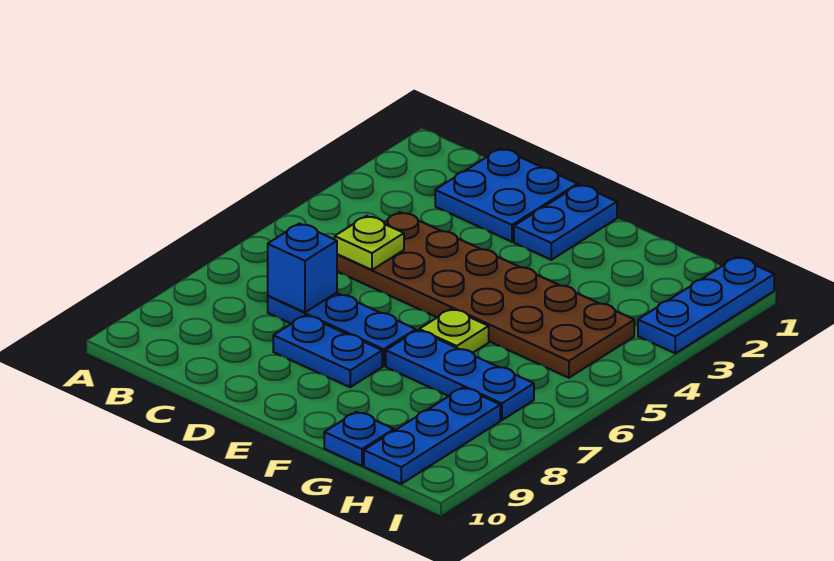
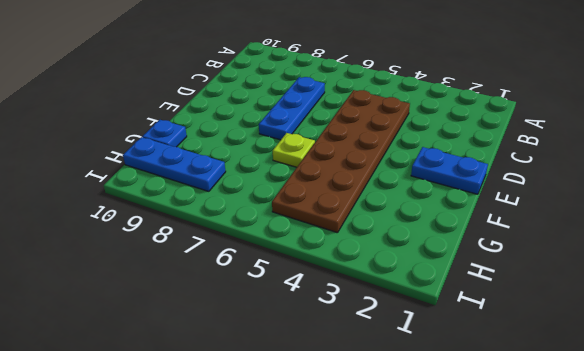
none -> blue plate C1:D2 level 1
none -> blue plate D8:E8 level 1
none -> blue plate F7:H7 level 1

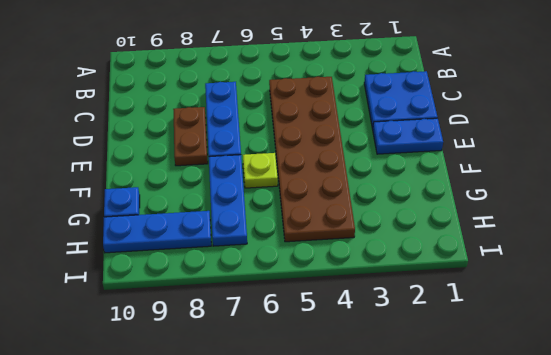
brown plate D8:E8 level 1 -> blue plate D8:E8 level 1
none -> blue plate I1:I3 level 1
none -> lime plate C5 level 2
none -> blue brick C7 level 2

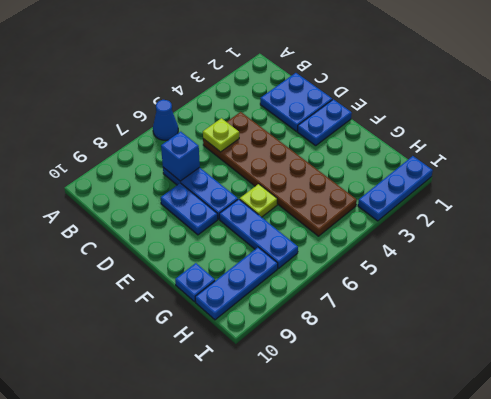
blue cone A6 level 1 -> none

